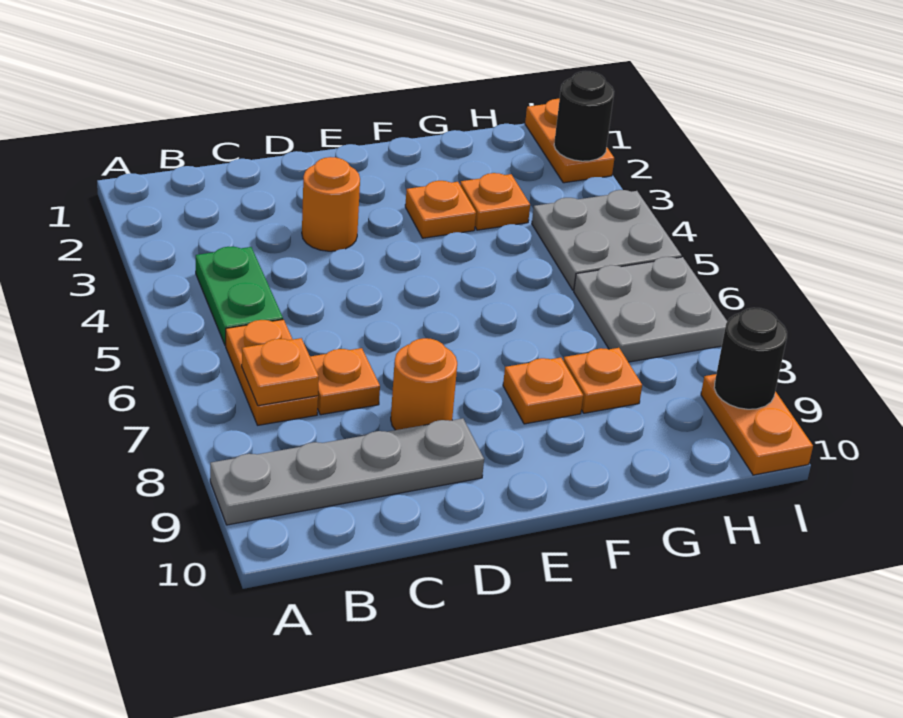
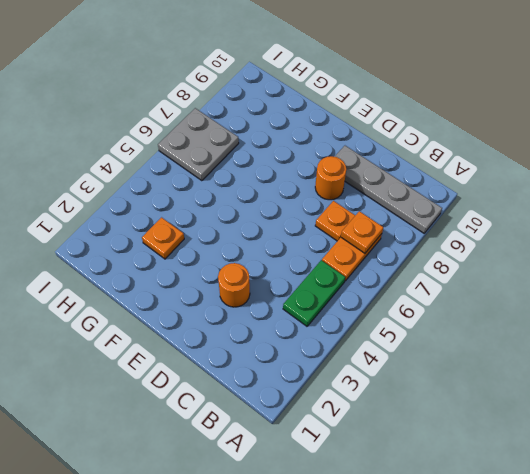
none -> orange plate F3 level 1
none -> orange plate F8 level 1
none -> orange plate G8 level 1

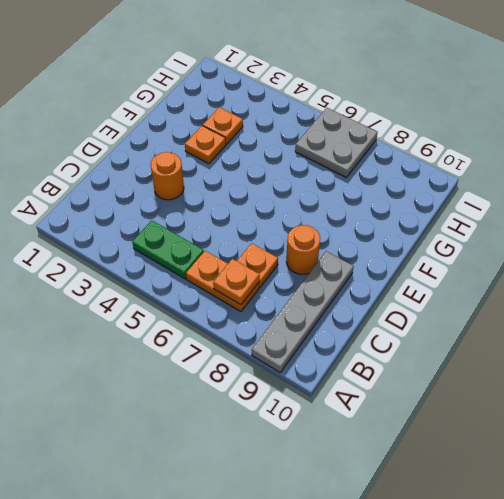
none -> orange plate F8 level 1
none -> orange plate G8 level 1
none -> grey plate H4:I5 level 1

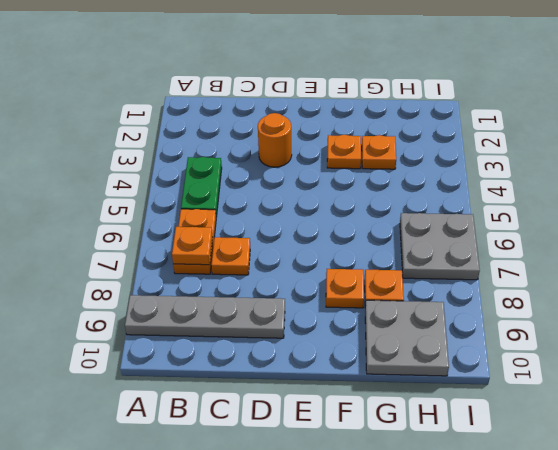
grey plate G9:H10 level 1 -> grey plate H4:I5 level 1
none -> orange round brick D8 level 1
none -> orange plate I1:I2 level 1
none -> orange plate I9:I10 level 1

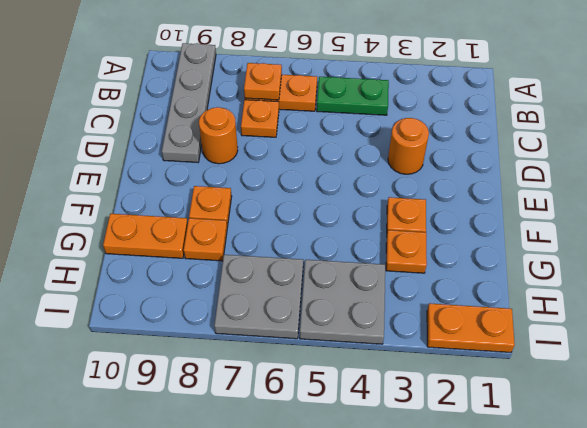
orange plate G9:G10 level 1 -> orange plate I9:I10 level 1
none -> black round brick I2 level 2
none -> black round brick I9 level 2

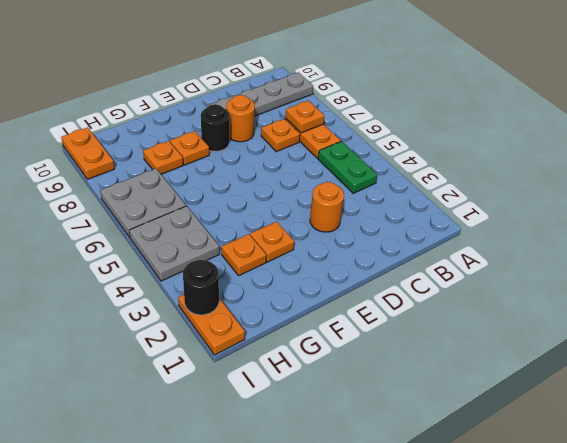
black round brick E8 level 1 -> black round brick I9 level 2

